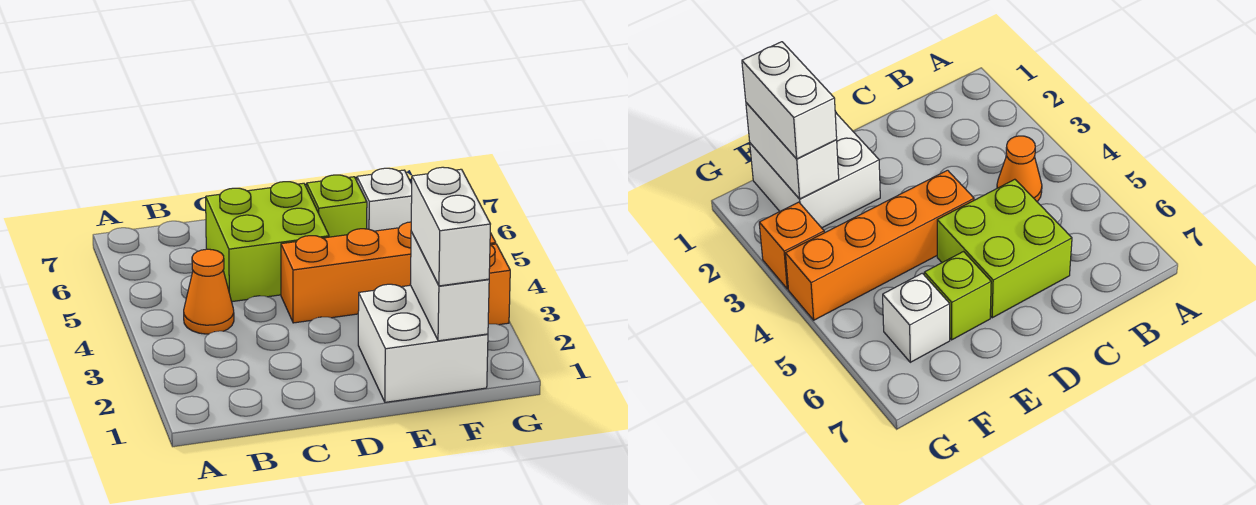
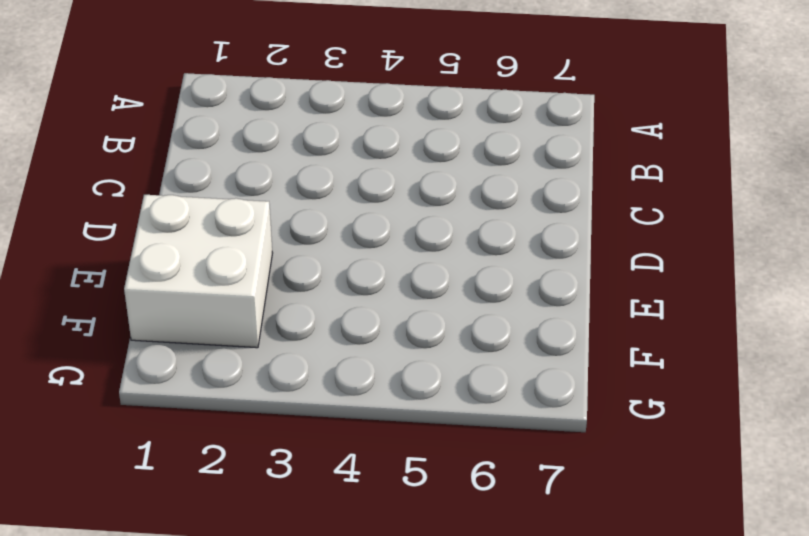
none -> orange cone B4 level 1
none -> lime brick C5:D6 level 1

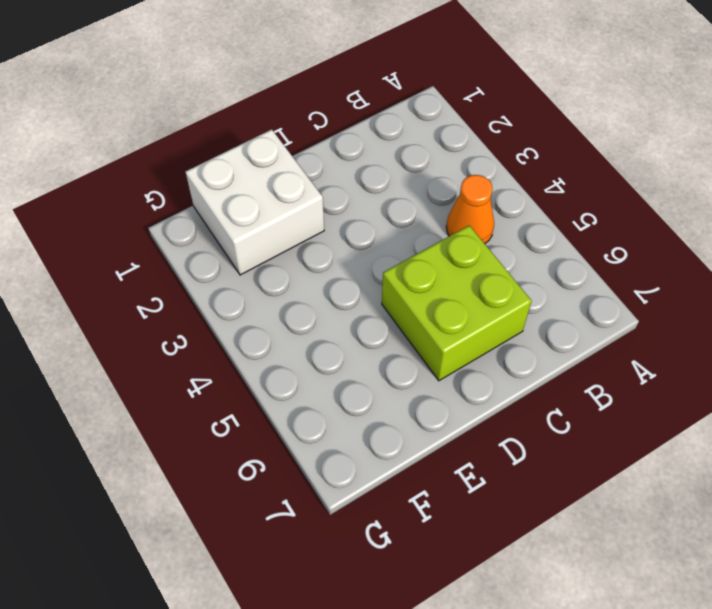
none -> orange brick D4:G4 level 1
none -> lime brick E6 level 1

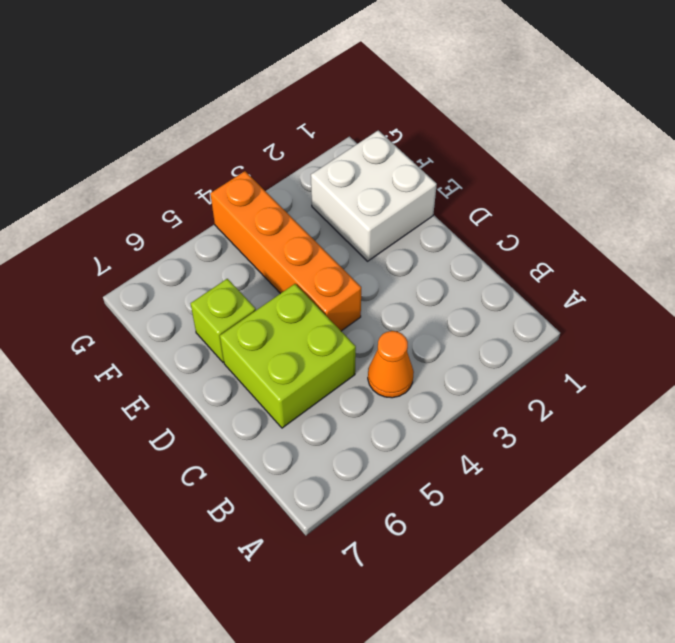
none -> white brick F6 level 1
none -> orange brick G3 level 1

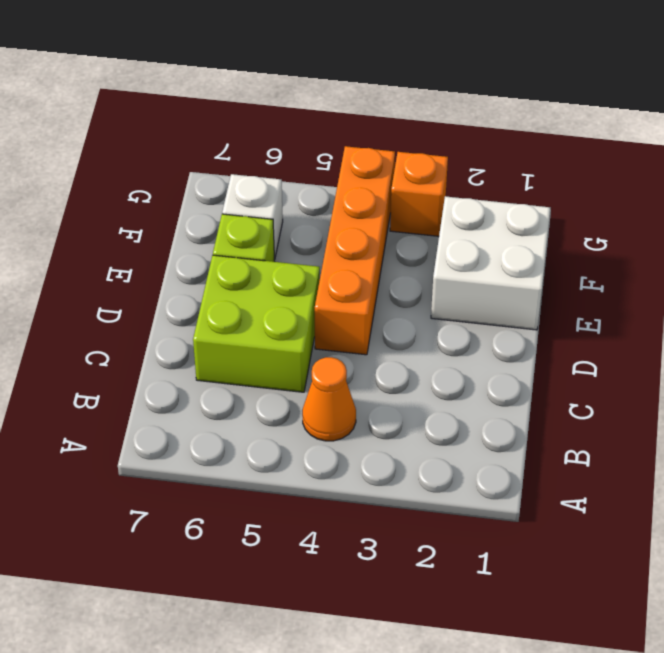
none -> white brick F1:F2 level 2
none -> white brick F1:F2 level 3

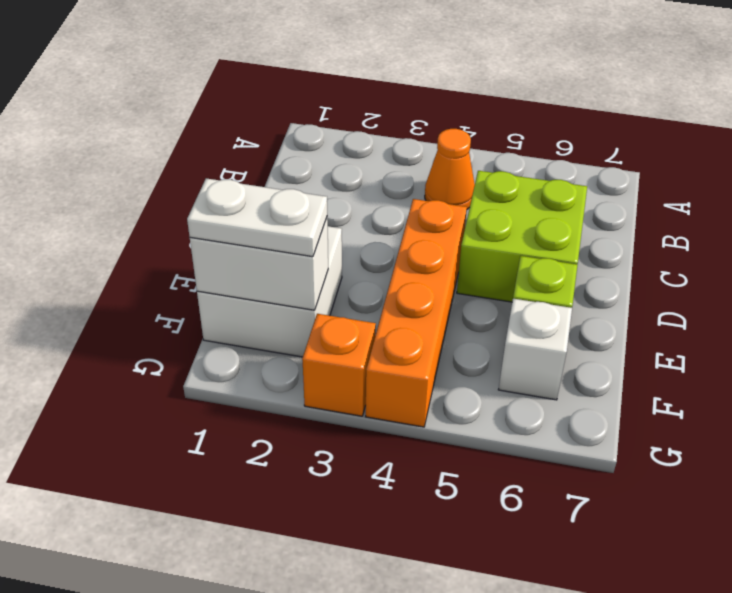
white plate F1:F2 level 3 -> white brick F1:F2 level 3

